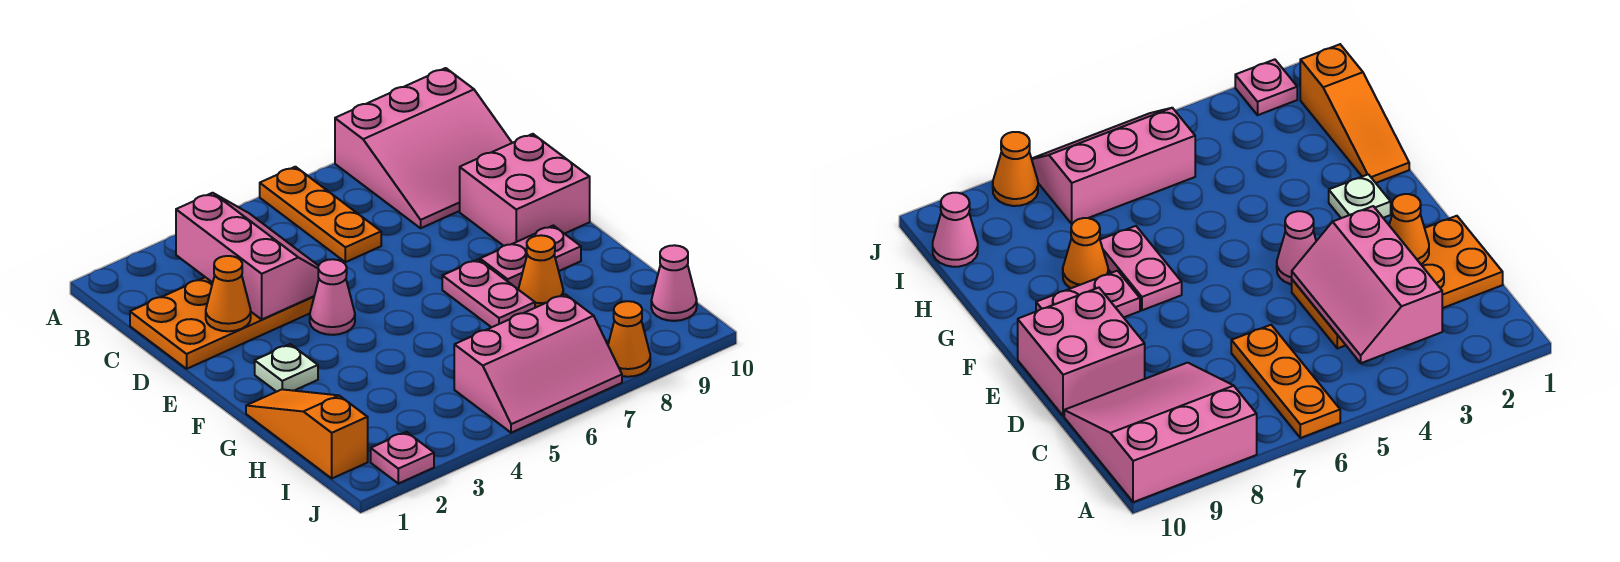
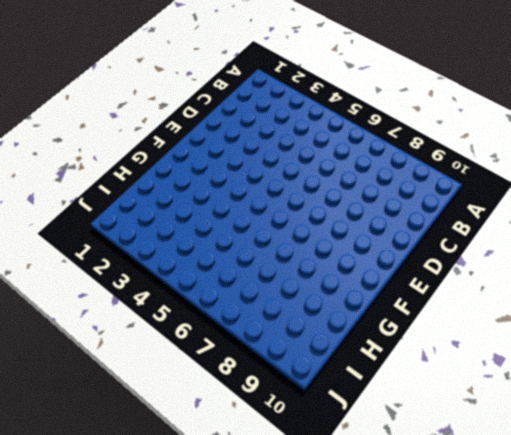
none -> orange plate A6:C6 level 1
none -> pink slope A8:C10 level 1 top A
none -> orange plate C1:D4 level 1

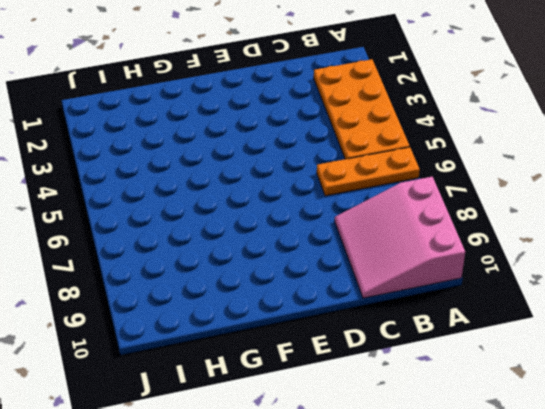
orange plate A2:B5 level 1 -> orange plate C1:D4 level 1
none -> pink brick D9:E10 level 1
none -> pink cone E4 level 1
none -> white plate F2 level 1

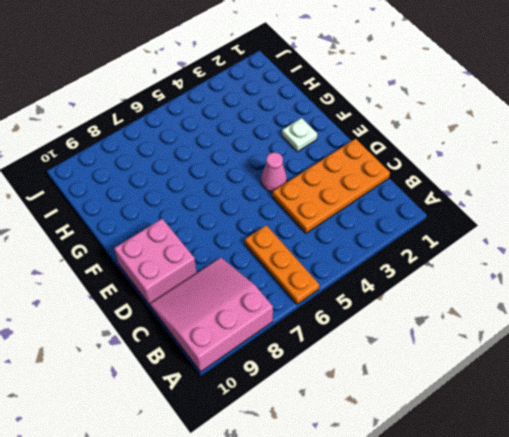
none -> pink plate F7:G7 level 1
none -> pink plate F8:F9 level 1
none -> orange slope G1:I1 level 1 top I

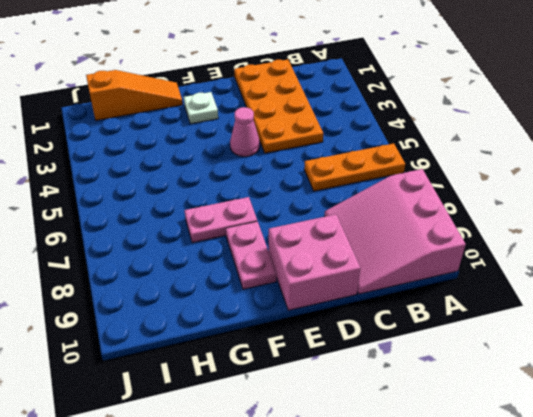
none -> orange cone G8 level 1
none -> pink slope I5:J7 level 1 top I
none -> pink cone I10 level 1

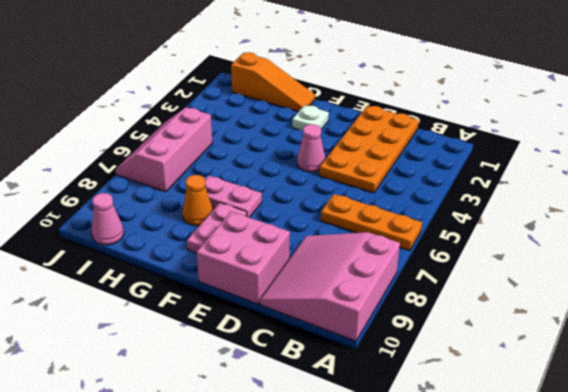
none -> pink plate J2 level 1
none -> orange cone J8 level 1
none -> pink slope B3:D4 level 2 top 3

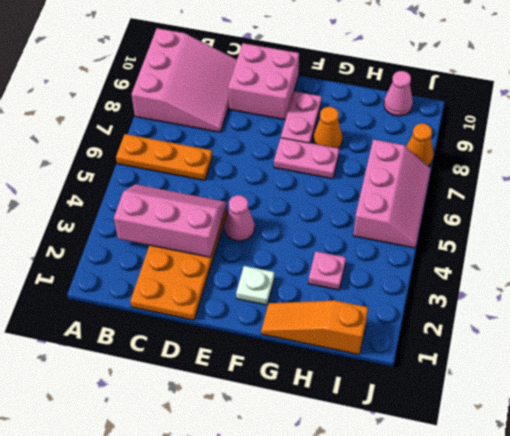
pink plate H3 level 1 -> pink plate J2 level 1
none -> orange cone D2 level 2

